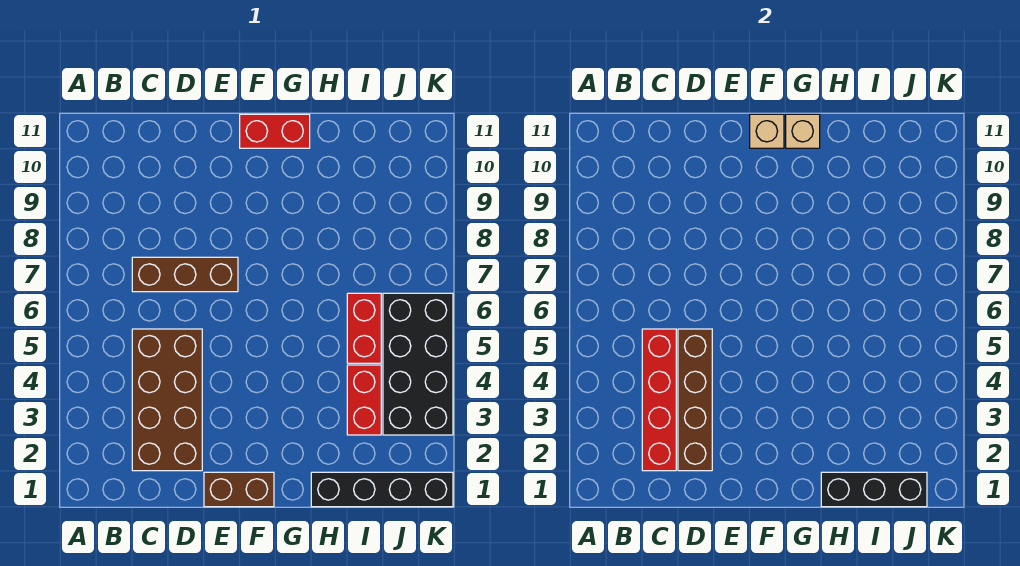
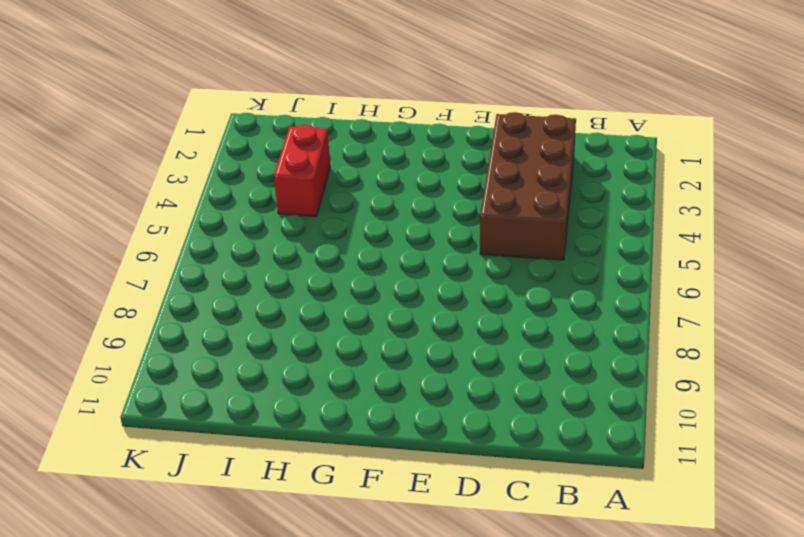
none -> brown brick C7:E7 level 1
none -> brown brick E1:F1 level 1
none -> red brick F11:G11 level 1

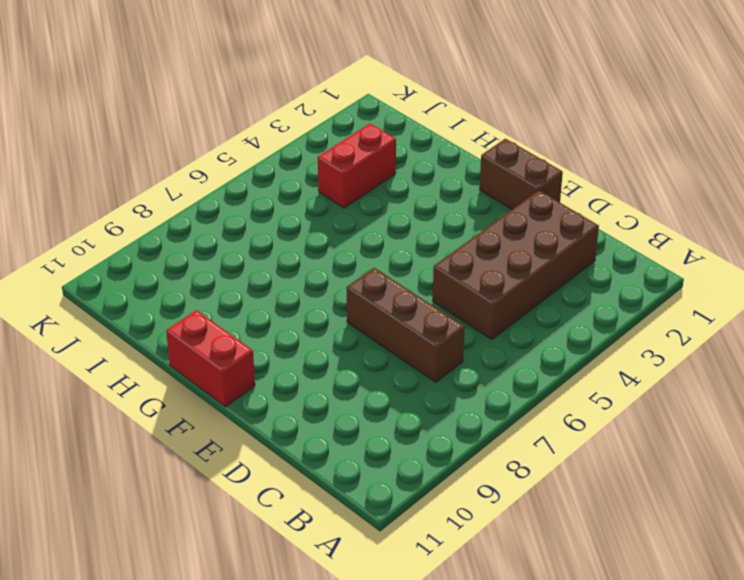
none -> black brick H1:K1 level 1
none -> red brick I5:I6 level 1
none -> black brick J3:K6 level 1

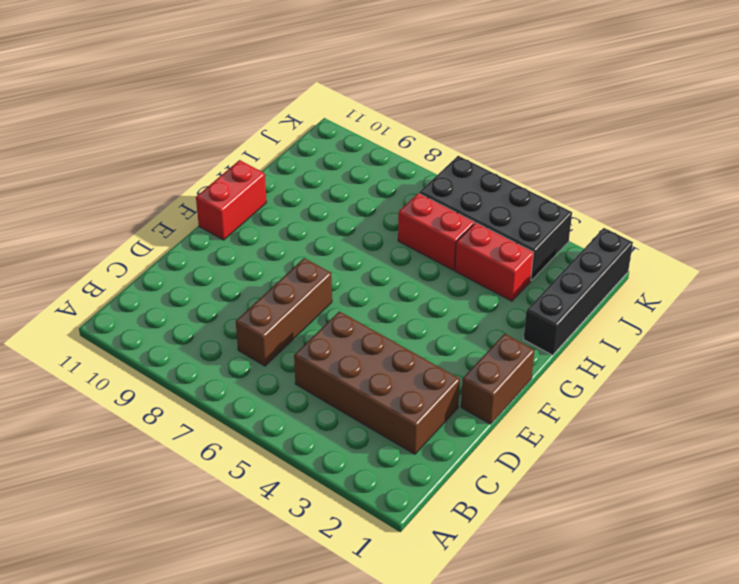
none -> red brick C2:C5 level 2
none -> brown brick D2:D5 level 2
none -> tan brick F11 level 2

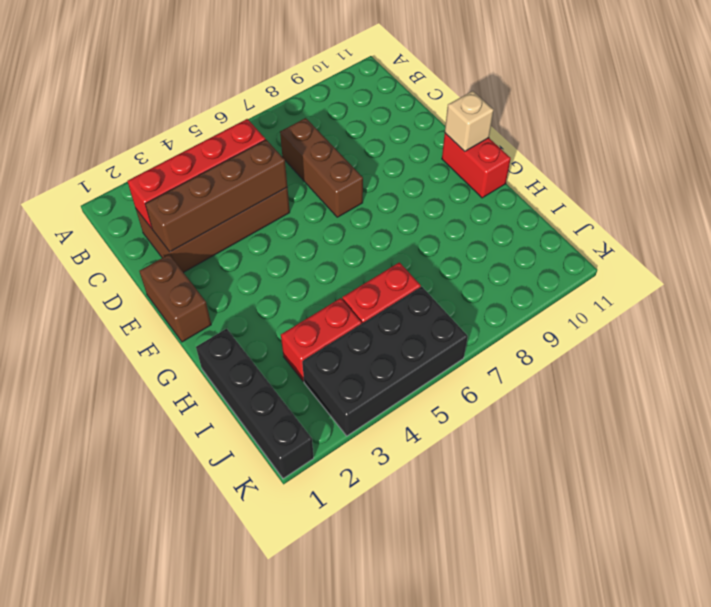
none -> tan brick G11 level 2
none -> black brick H1:J1 level 2

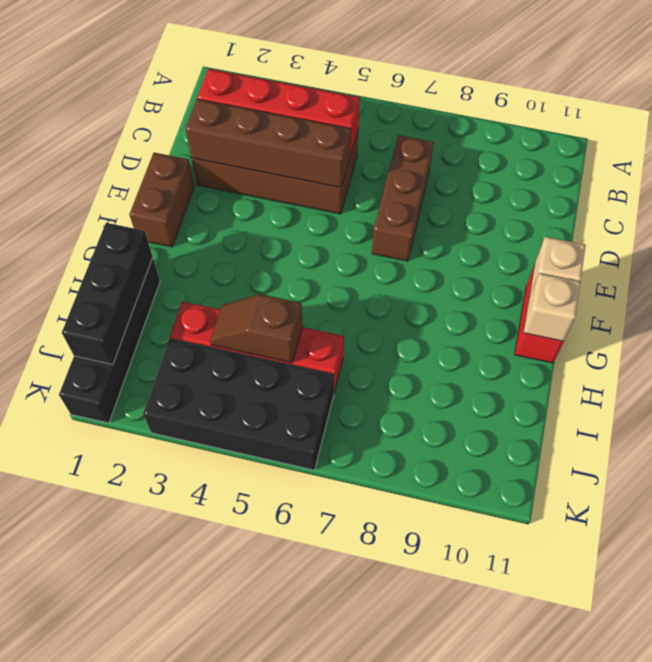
brown slope I4:I5 level 2 top 5 -> none

